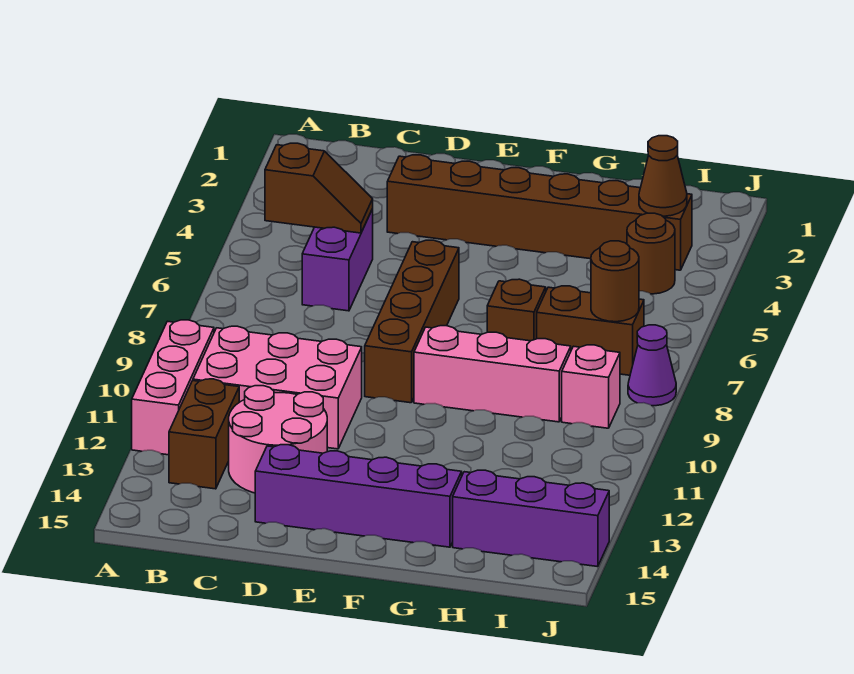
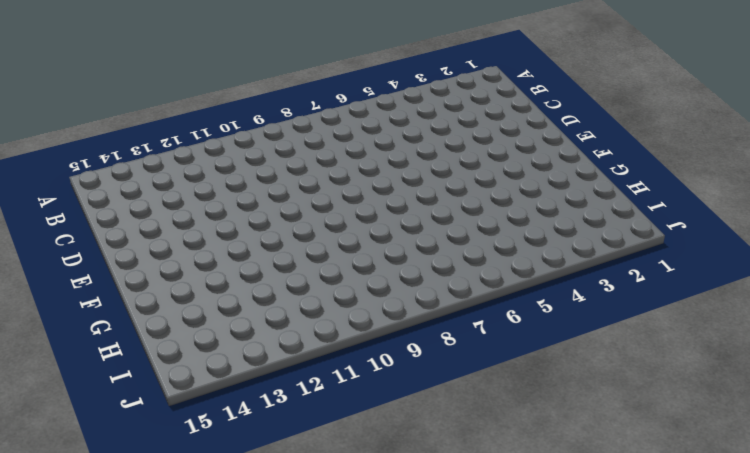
none -> pink brick A10:A12 level 1
none -> pink brick B10:D11 level 1
none -> brown brick B12:B13 level 1

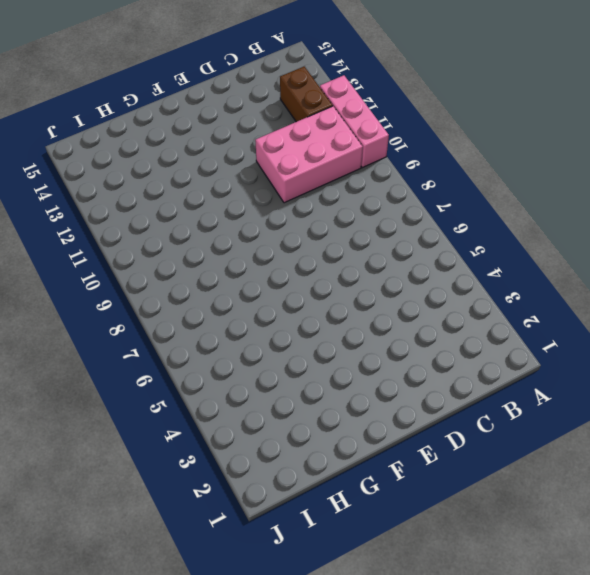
none -> purple brick C5:C6 level 1
none -> pink round brick C12:D13 level 1
none -> brown brick D3:I3 level 1

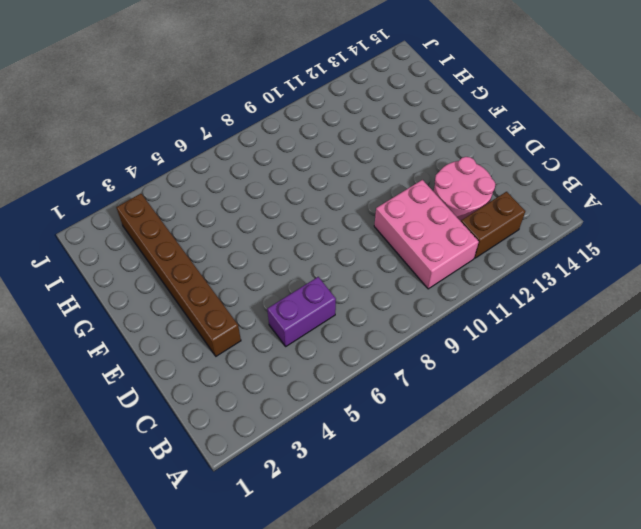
none -> pink brick A10:A12 level 1
none -> purple brick D14:G14 level 1
none -> brown brick E6:E9 level 1

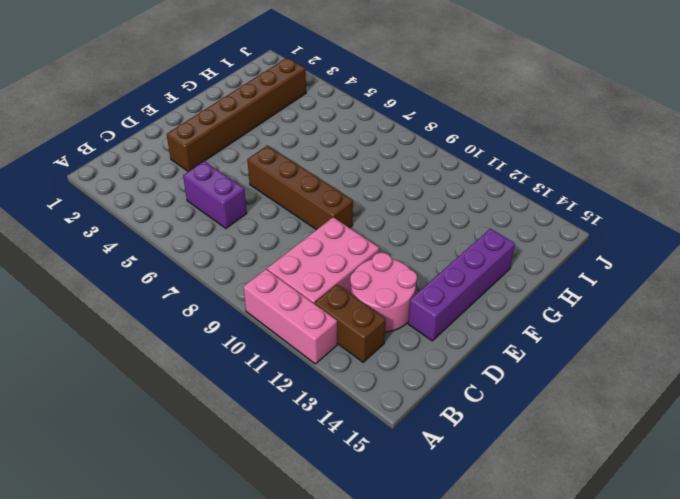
none -> pink brick F9:H9 level 1
none -> brown brick G7 level 1
none -> brown brick H7:I7 level 1

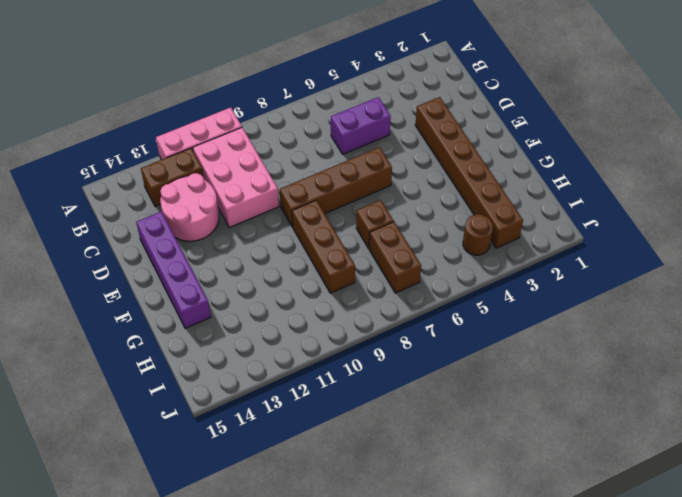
brown brick F9:H9 level 1 -> pink brick F9:H9 level 1
none -> purple brick H14:J14 level 1
none -> pink brick I9 level 1
none -> purple cone J8 level 1

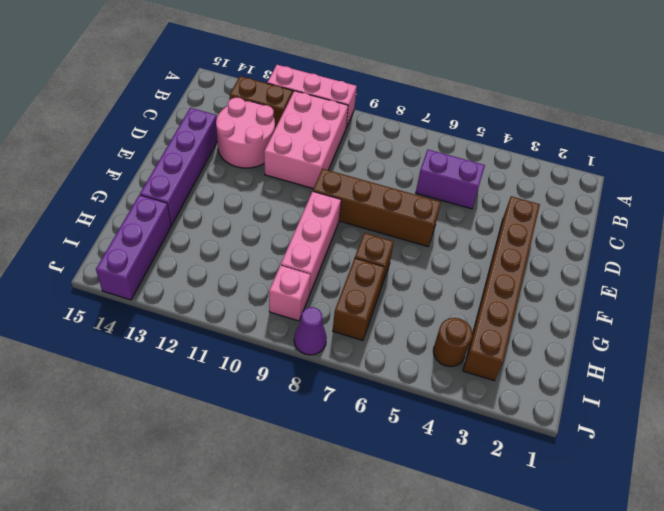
none -> brown slope B5:C5 level 2 top B
none -> brown cone I3 level 2
none -> brown round brick I7 level 2

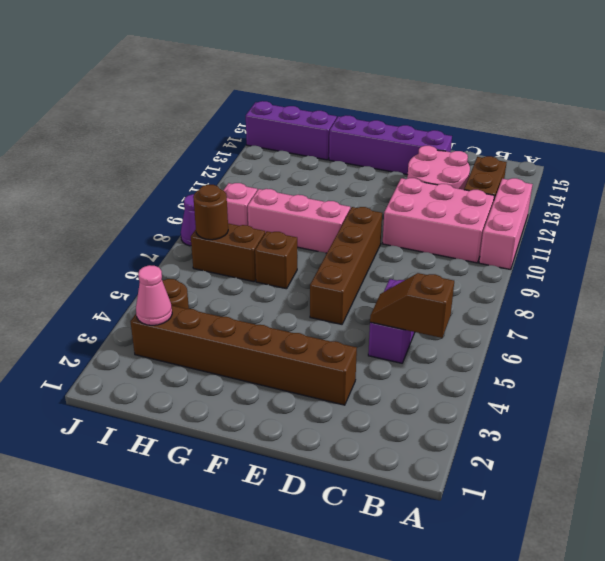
pink cone I3 level 2 -> brown cone I3 level 2

